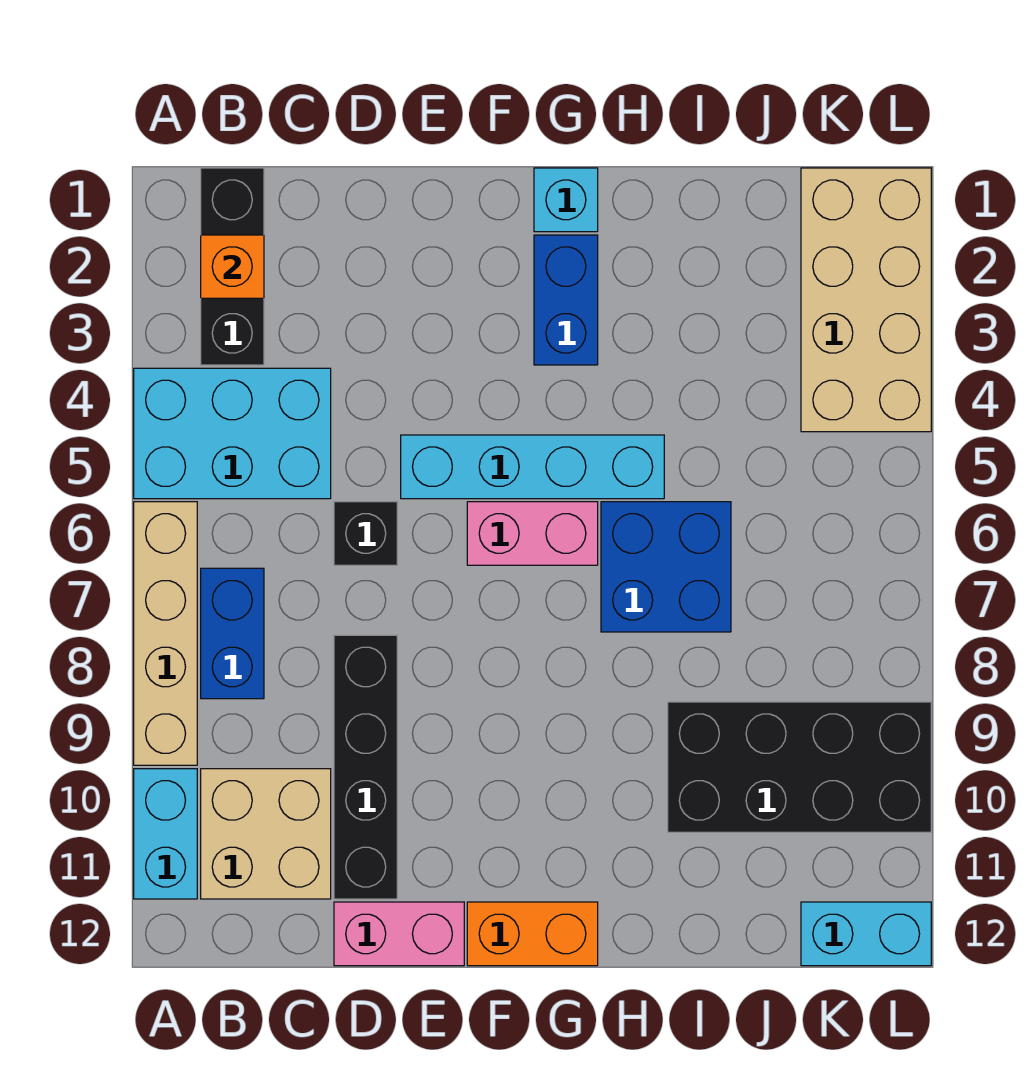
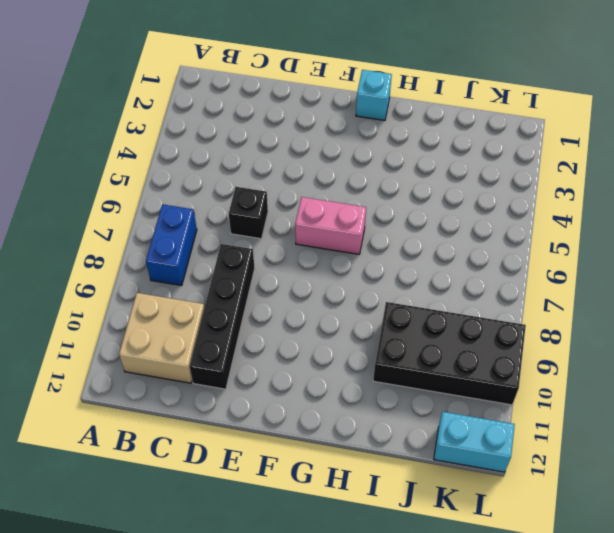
none -> cyan brick A4:C5 level 1
none -> tan brick A6:A9 level 1
none -> cyan brick A10:A11 level 1

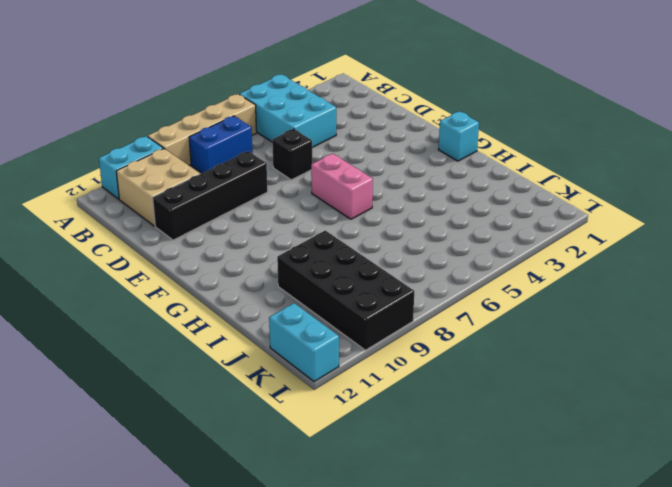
none -> black brick B1:B3 level 1
none -> pink brick D12:E12 level 1
none -> cyan brick E5:H5 level 1

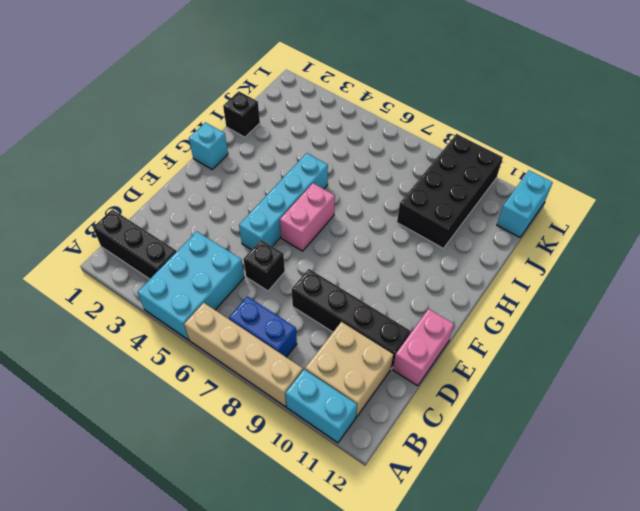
black brick I1 level 1 -> none
none -> orange brick F12:G12 level 1
none -> blue brick G2:G3 level 1
none -> blue brick H6:I7 level 1

